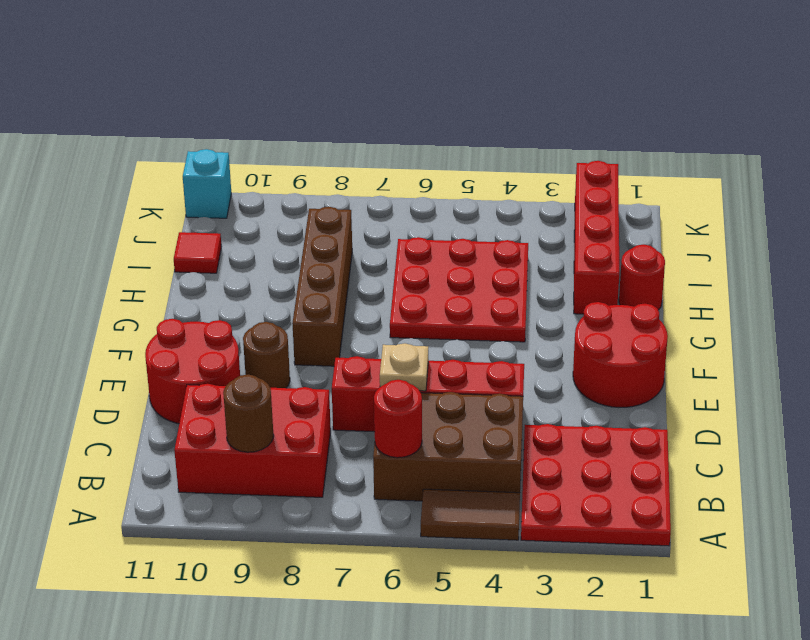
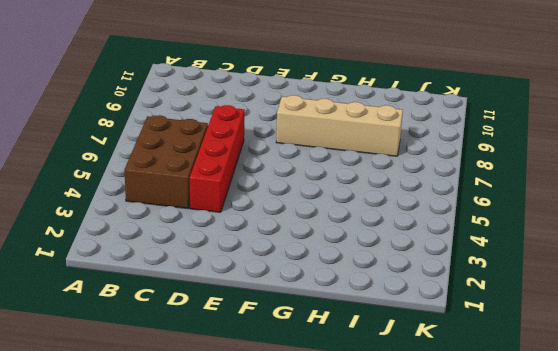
tan brick F8:I8 level 1 -> brown brick F8:I8 level 1
none -> red plate A1:C3 level 1
none -> brown tile A4:A5 level 1
none -> red brick B8:C10 level 1

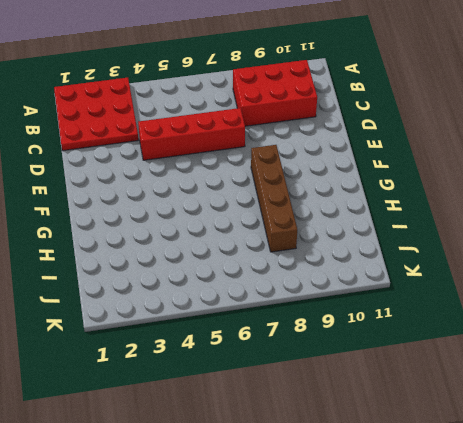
none -> brown tile A4:A5 level 1
none -> brown brick B4:C6 level 1
none -> red round brick D10:E11 level 1

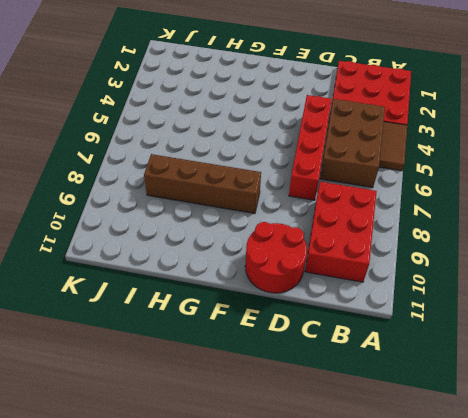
none -> red round brick E1:F2 level 1
none -> brown round brick E9 level 1
none -> red plate G4:I6 level 1

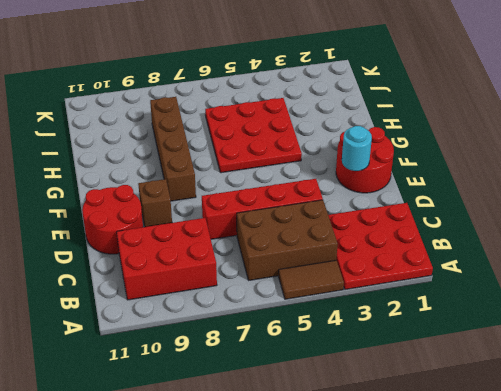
cyan round brick E2 level 2 -> none
brown brick E9 level 1 -> brown round brick E9 level 1
none -> red round brick H1 level 1
none -> red brick H2:K2 level 1
none -> red tile I11 level 1

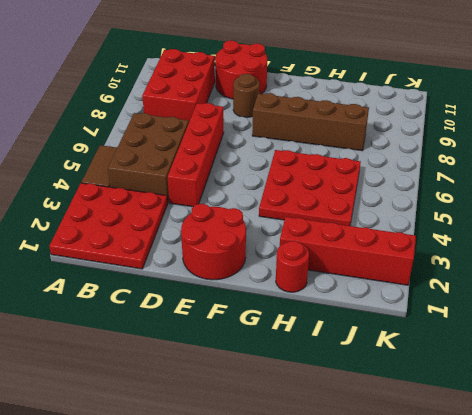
none -> red tile I11 level 1
none -> cyan brick K11 level 1
none -> red round brick B6 level 2

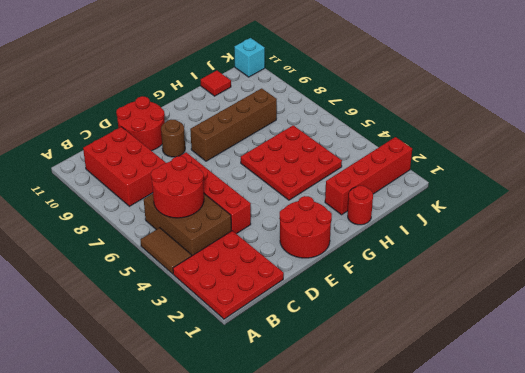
red round brick B5:C6 level 2 -> red round brick B6 level 2
none -> brown round brick B9 level 2
none -> tan plate D6 level 2

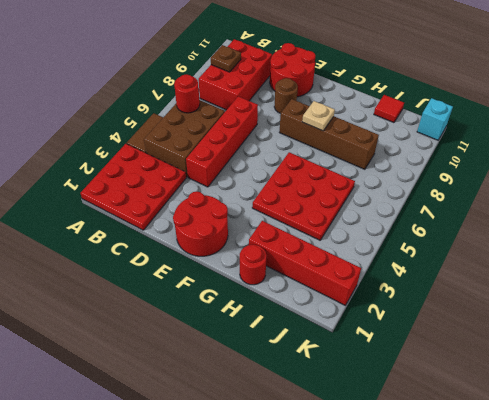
brown plate B9 level 2 -> brown round brick B9 level 2
tan plate G8 level 2 -> tan plate D6 level 2

